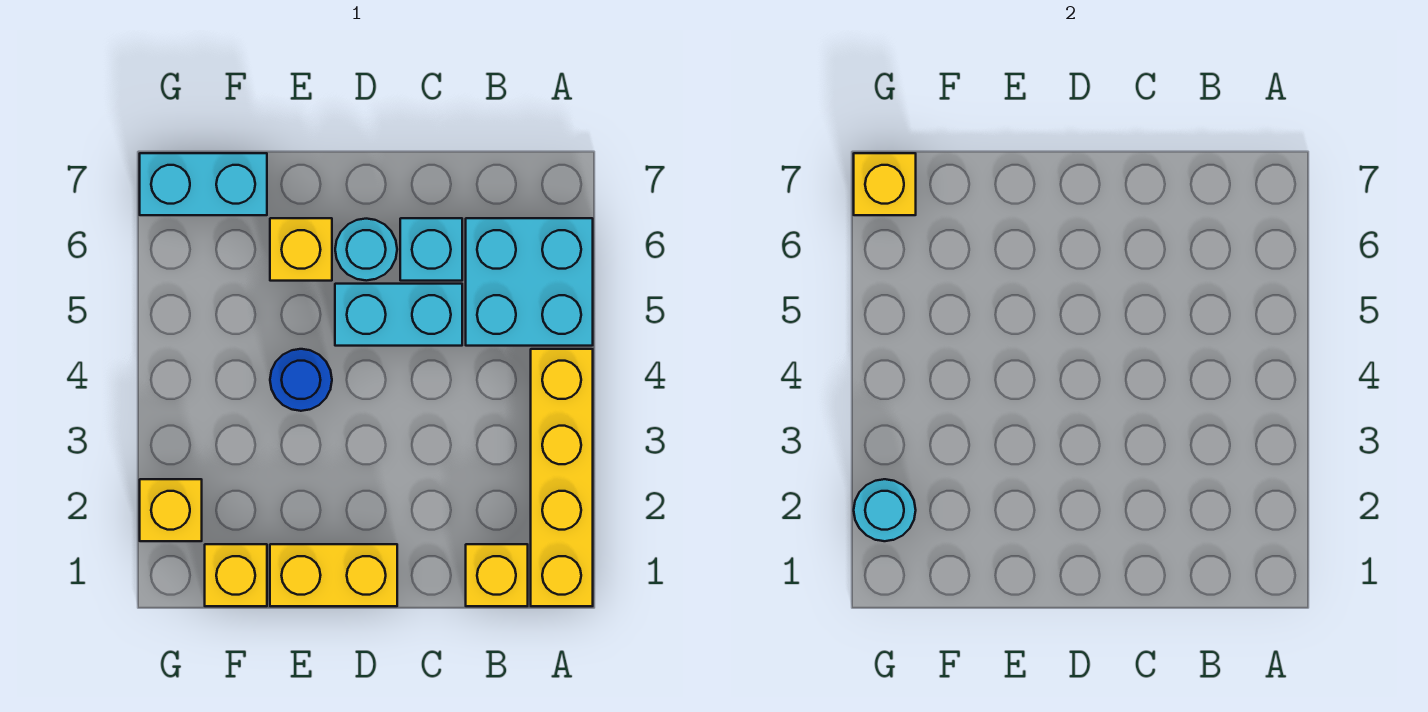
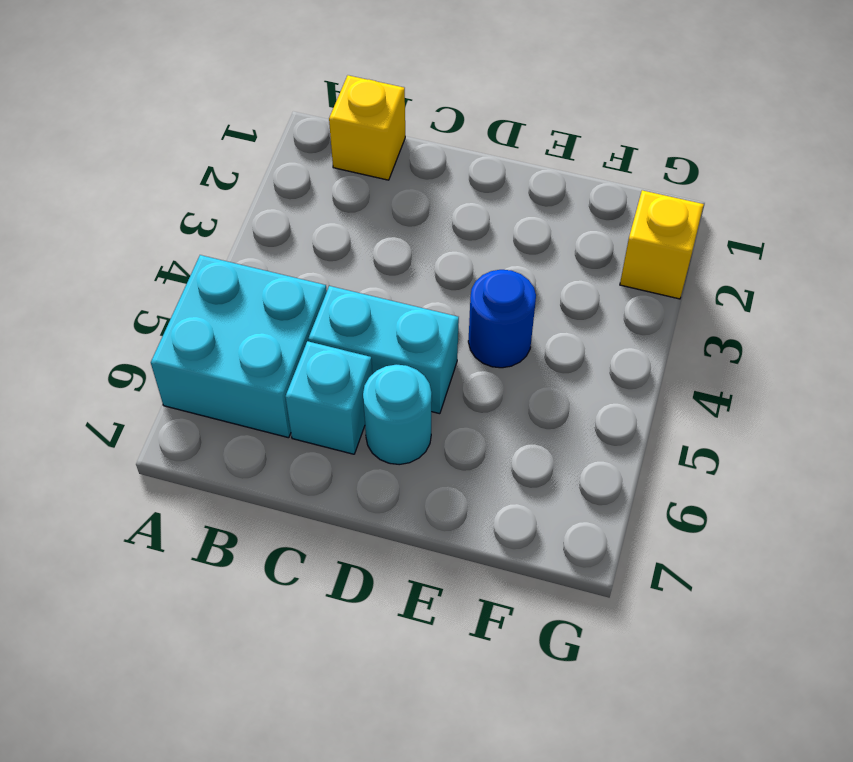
none -> yellow brick A1:A4 level 1
none -> yellow brick D1:E1 level 1
none -> yellow brick E6 level 1

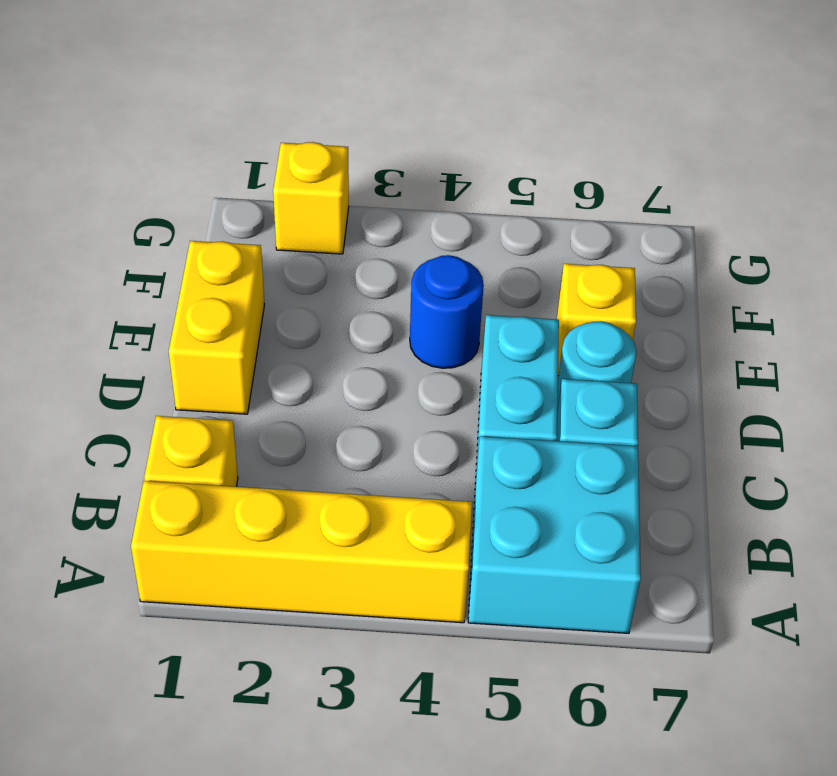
none -> yellow brick F1 level 1
none -> cyan brick F7:G7 level 1
none -> cyan round brick G2 level 2

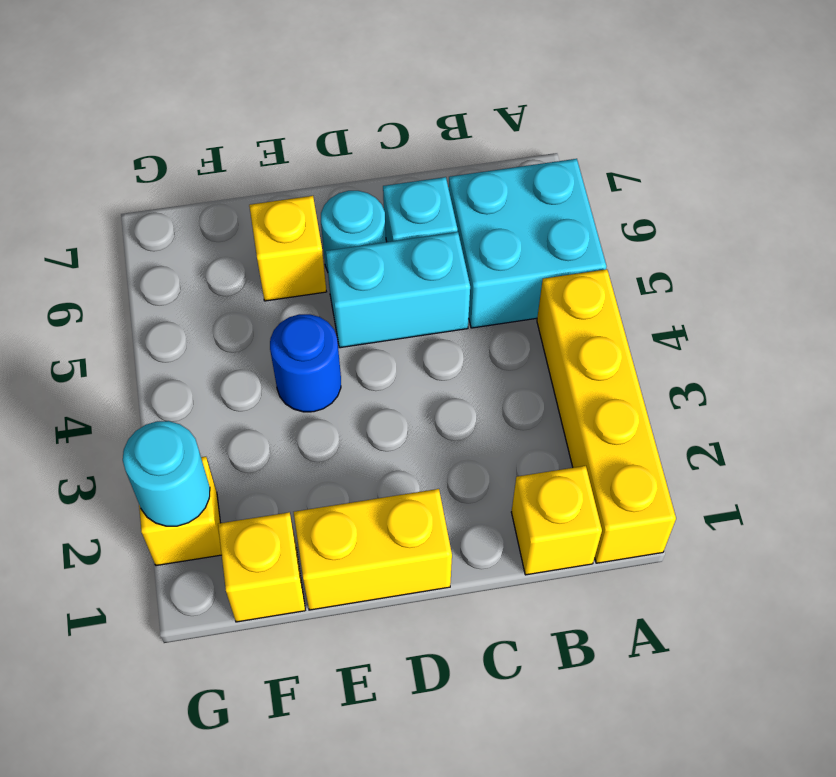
none -> cyan brick F7:G7 level 1
none -> yellow brick G7 level 2

